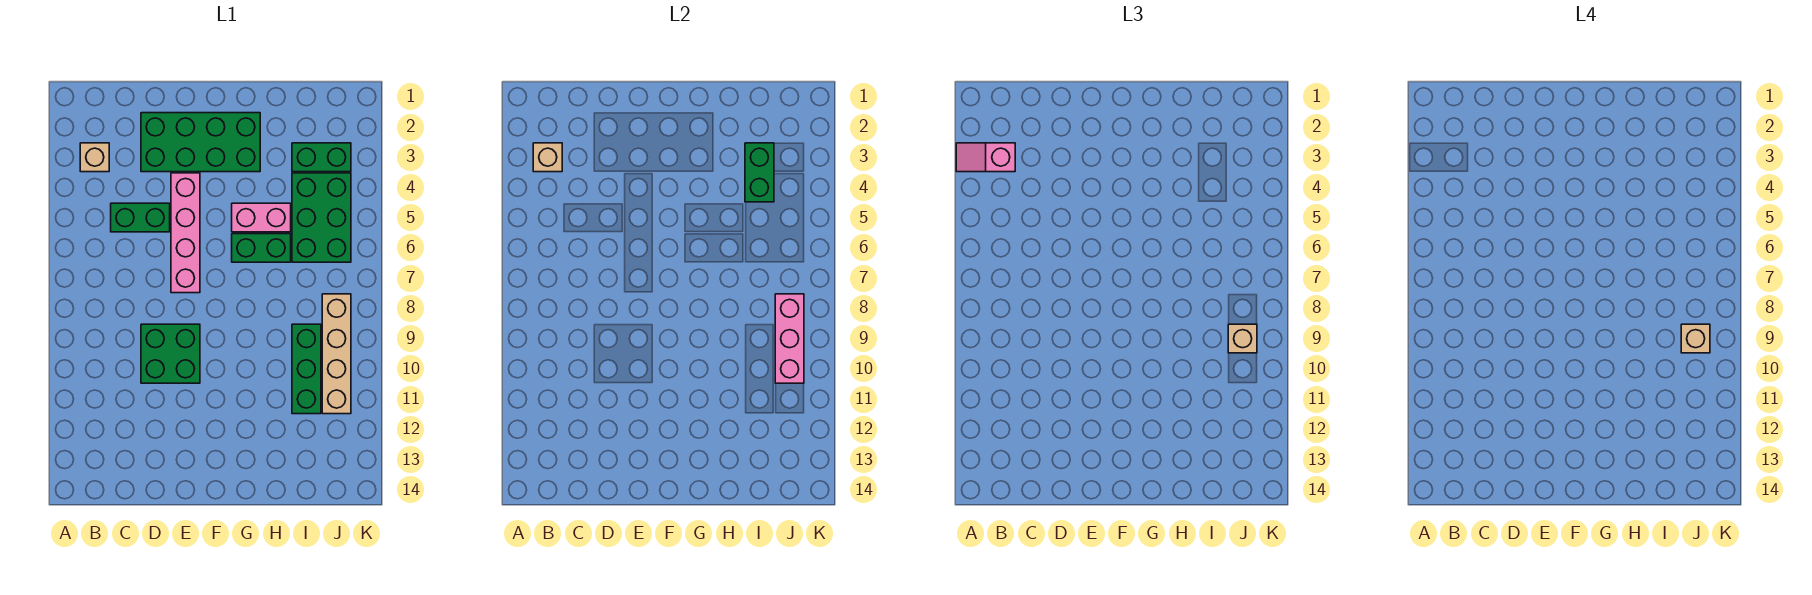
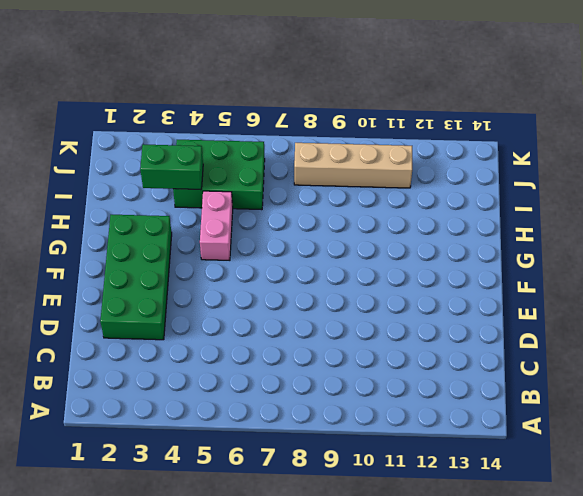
none -> tan brick B3 level 1
none -> green brick C5:D5 level 1
none -> green brick D9:E10 level 1

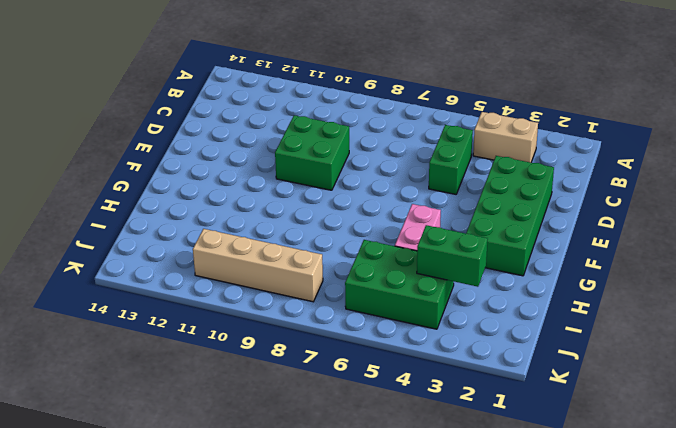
tan brick B3:B4 level 1 -> tan brick B3 level 1
none -> pink brick E4:E7 level 1
none -> green brick G6:H6 level 1
none -> green brick I3:J3 level 1

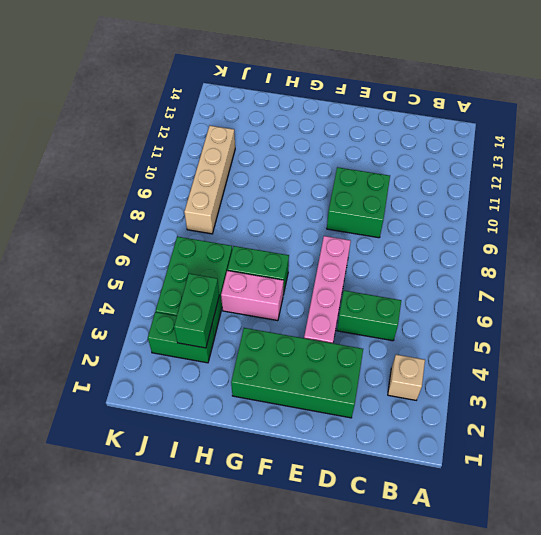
none -> green brick I9:I11 level 1
none -> tan brick B3 level 2
none -> pink brick J8:J10 level 2

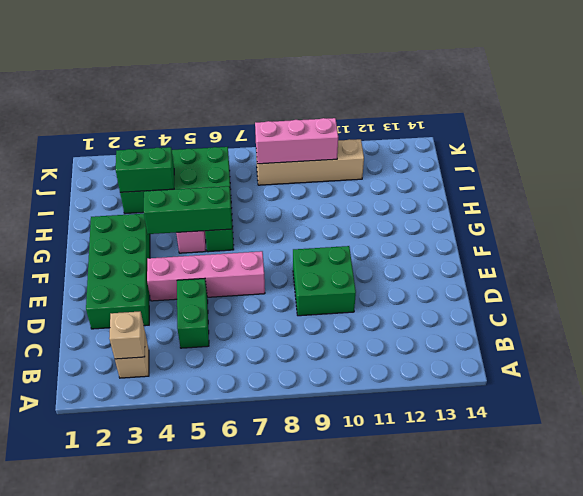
green brick G4:G6 level 2 -> green brick I9:I11 level 1
none -> pink slope A3:B3 level 3 top B
none -> tan brick J9 level 3
none -> tan brick J9 level 4

